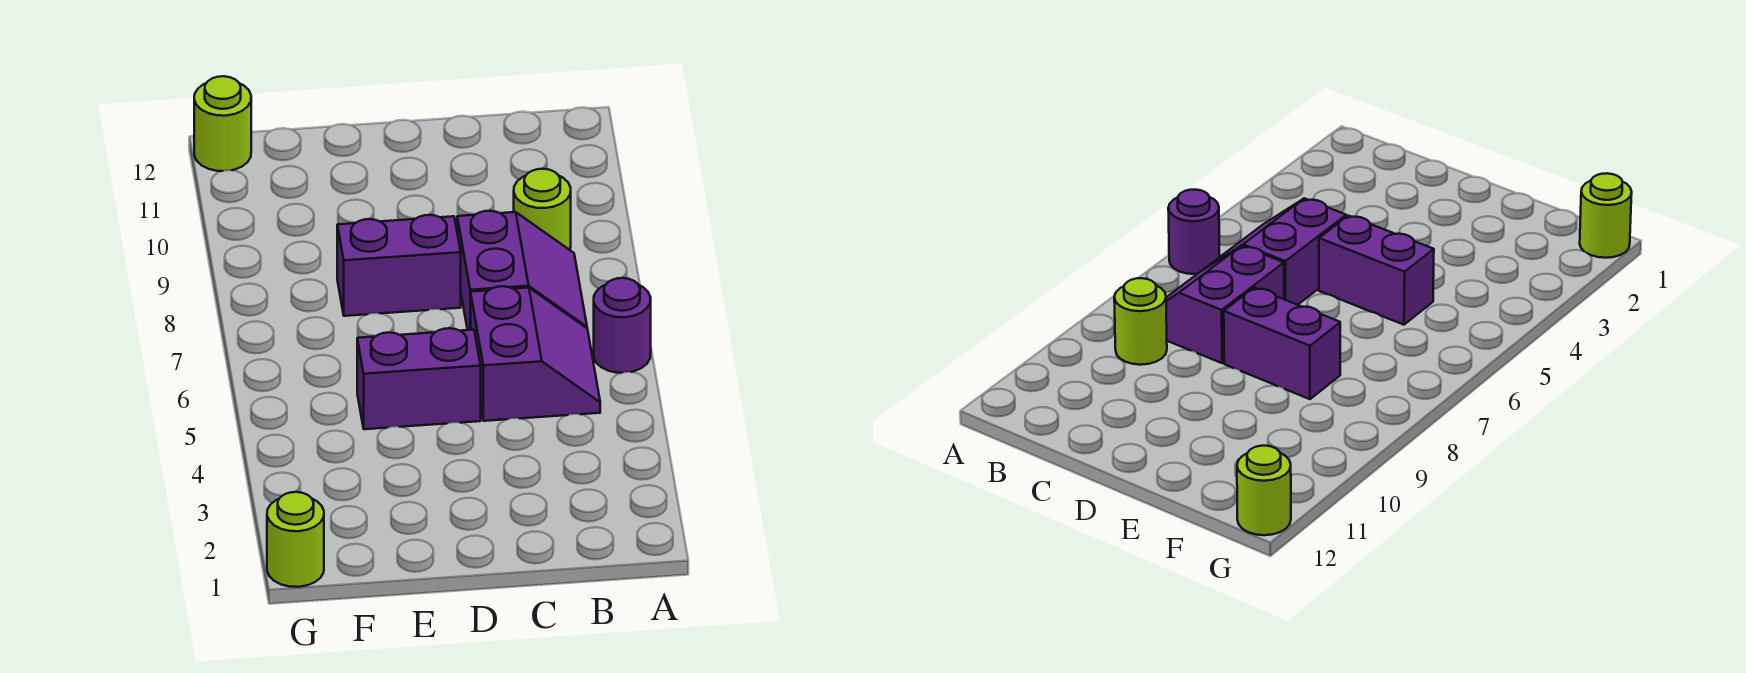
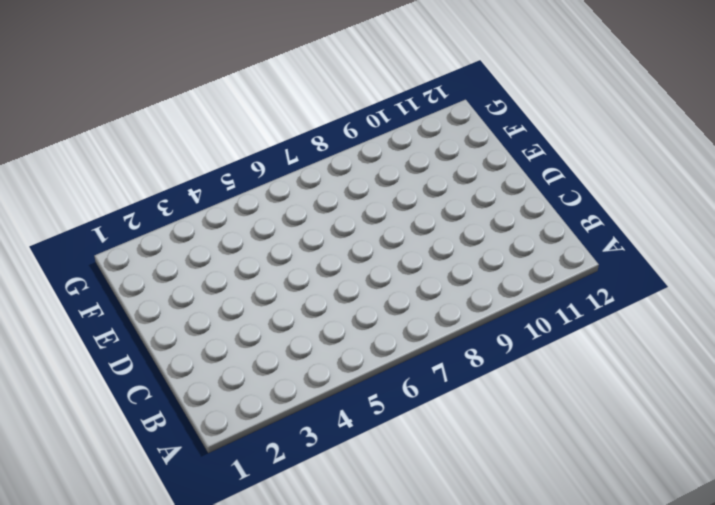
none -> purple round brick A6 level 1
none -> purple slope B5:C6 level 1 top C

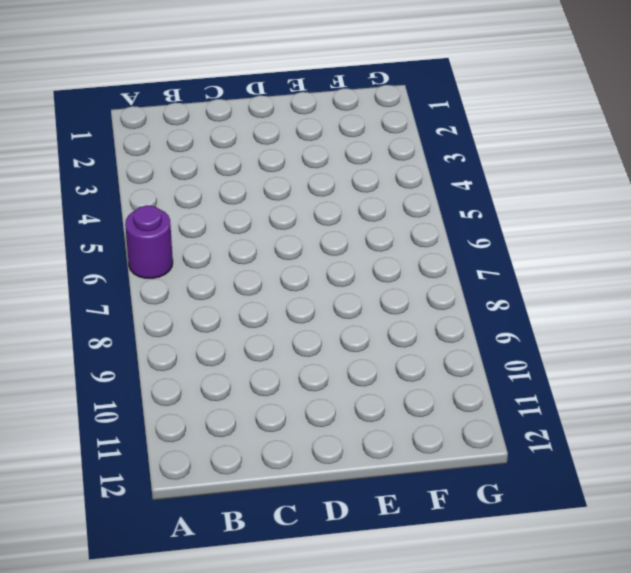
none -> purple slope B5:C6 level 1 top C
none -> purple slope B7:C8 level 1 top C

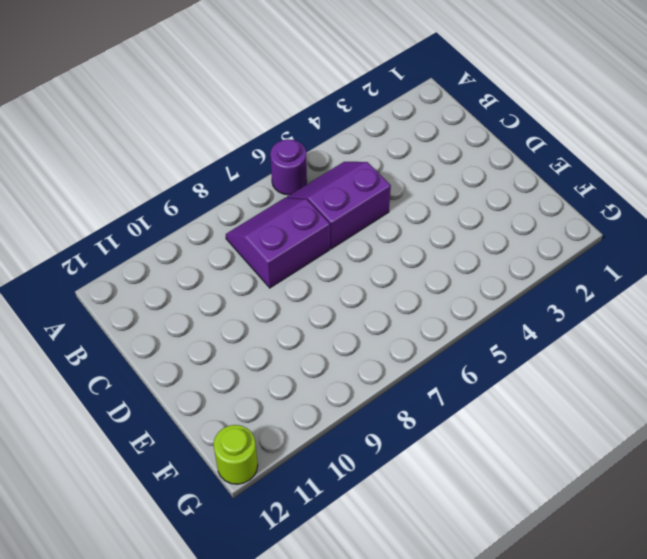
none -> lime round brick B9 level 1
none -> purple brick D5:E5 level 1

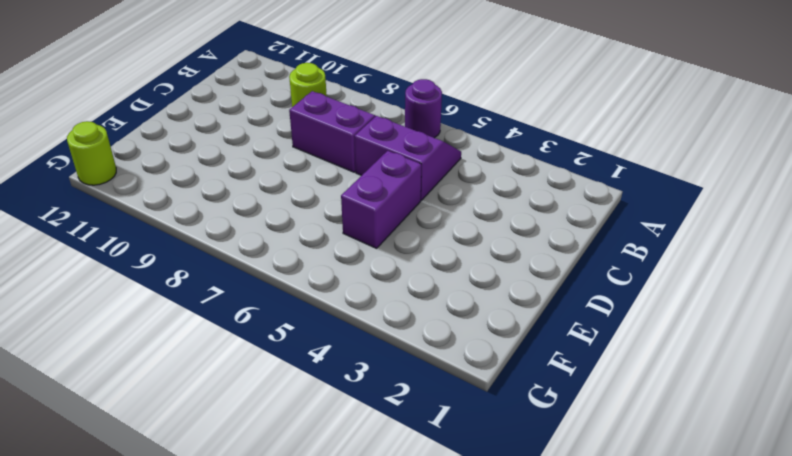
none -> purple brick D8:E8 level 1
none -> lime round brick G1 level 1

